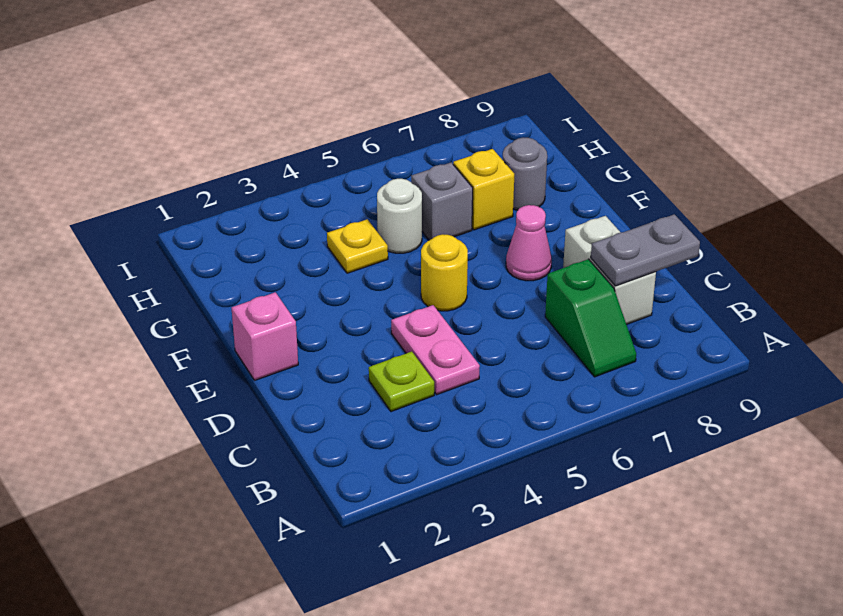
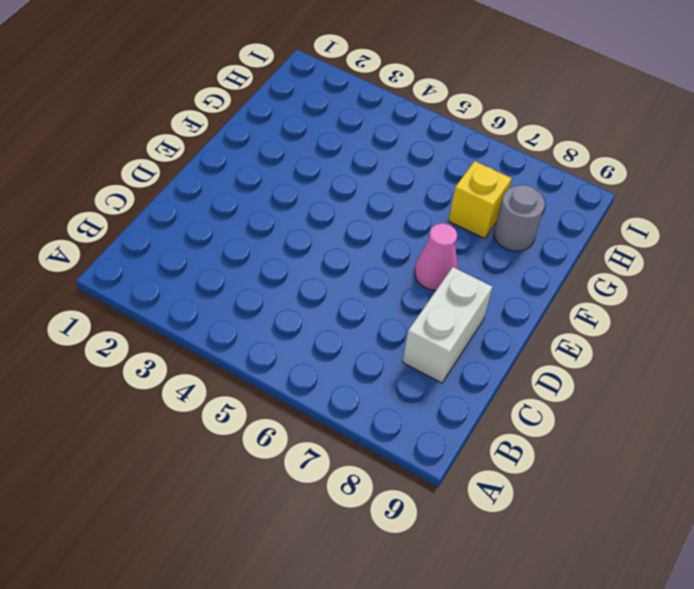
none -> green slope B7:C7 level 1 top C
none -> lime plate C3 level 1
none -> pink plate C4:D4 level 1

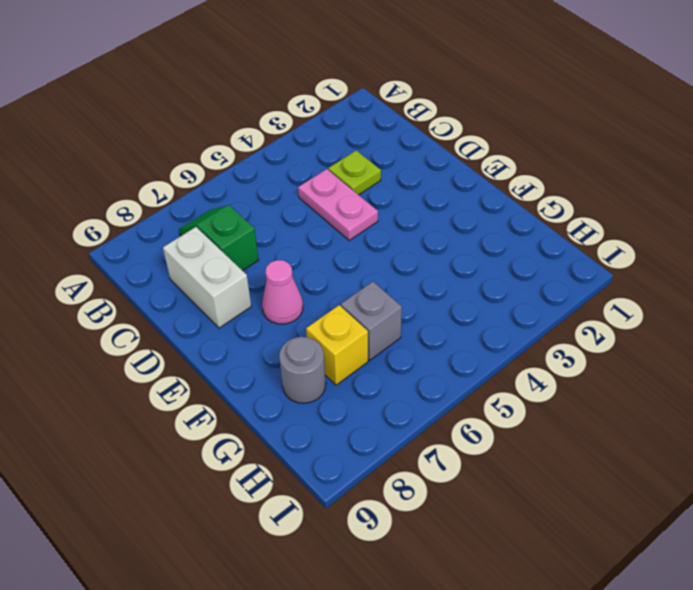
none -> pink brick E1 level 1
none -> yellow round brick E5 level 1
none -> yellow plate G4 level 1

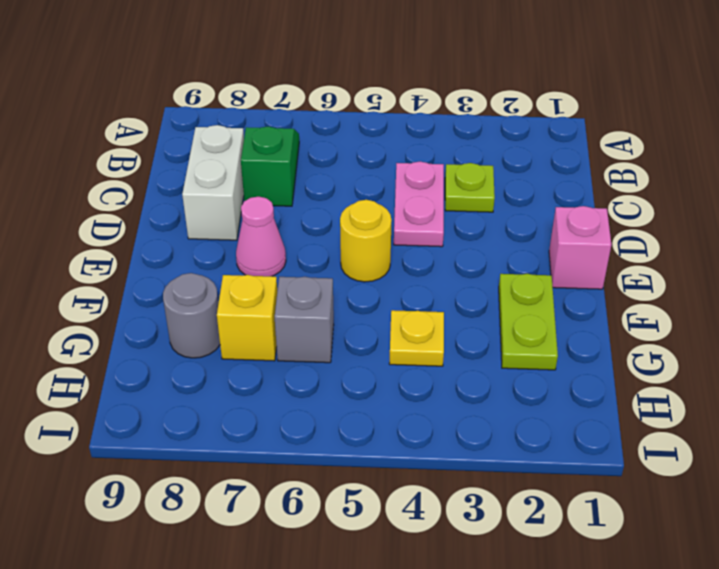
lime plate F2:G2 level 1 -> none
none -> white round brick G5 level 1
none -> grey plate C8:C9 level 2

